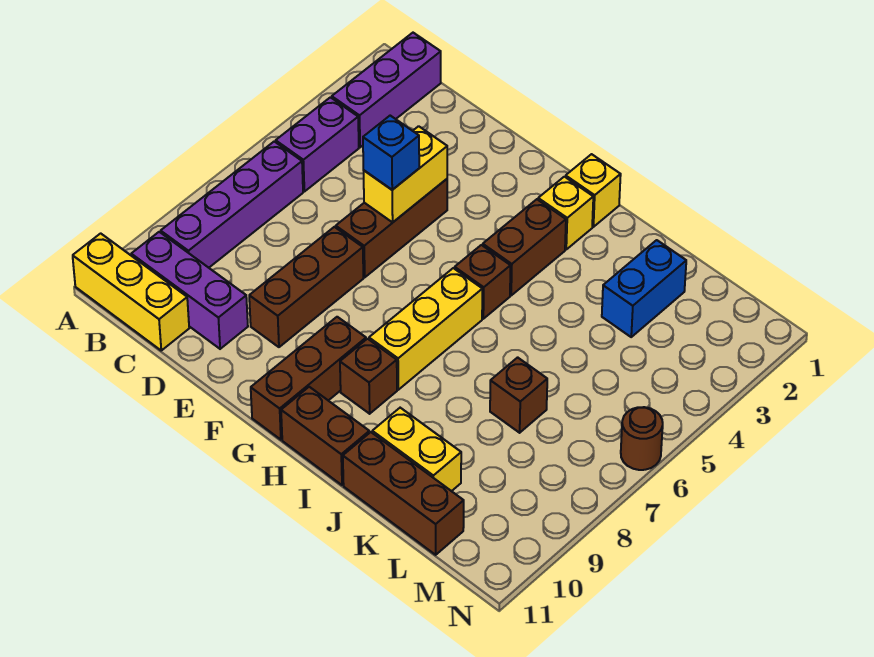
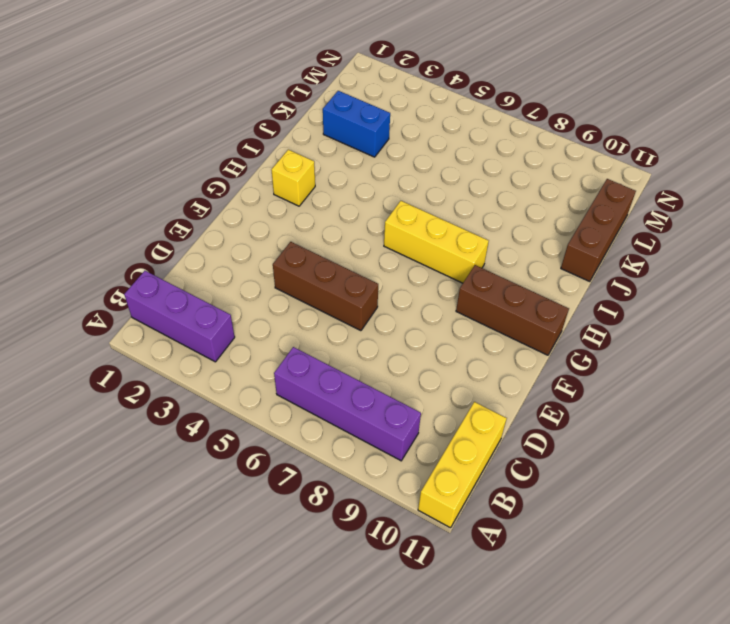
none -> purple brick B4:B5 level 1
none -> purple brick B10:D10 level 1
none -> brown brick E7:E9 level 1

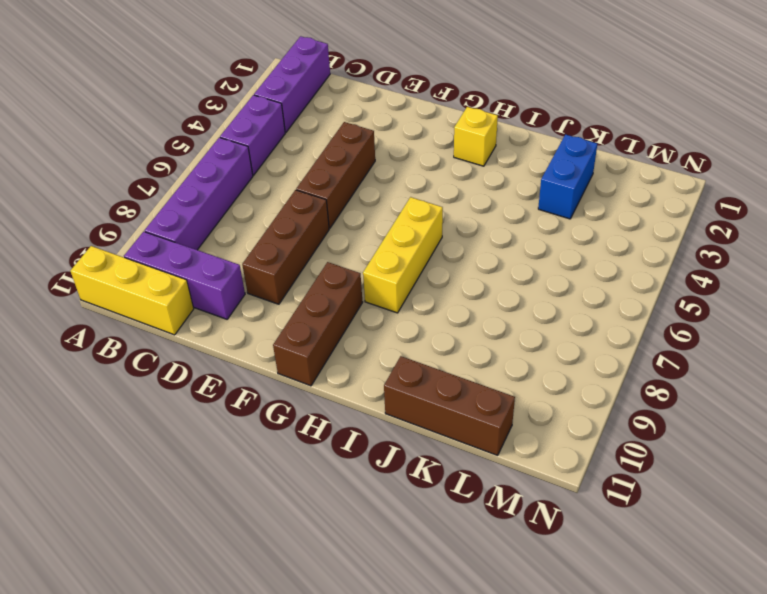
none -> yellow brick H1 level 1
none -> brown brick H3:H4 level 1
none -> brown brick H5 level 1

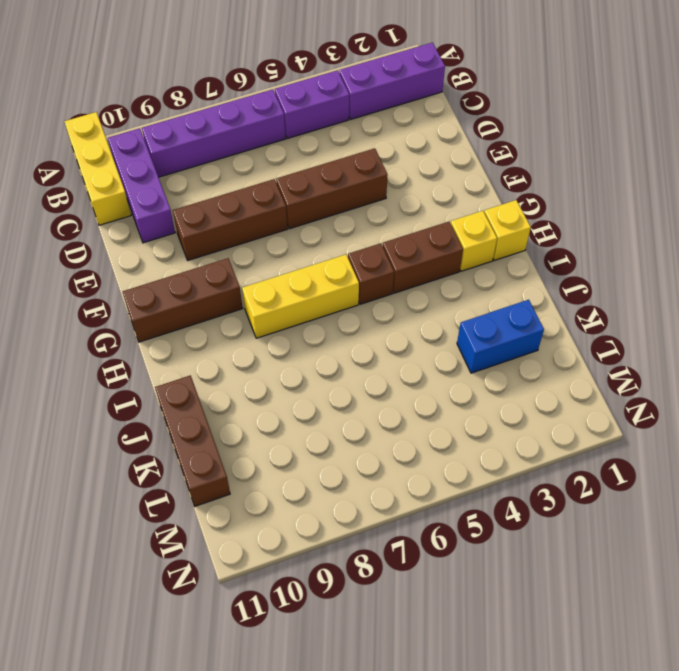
none -> brown brick H9 level 1
none -> brown brick H11:I11 level 1
none -> yellow brick J10:K10 level 1

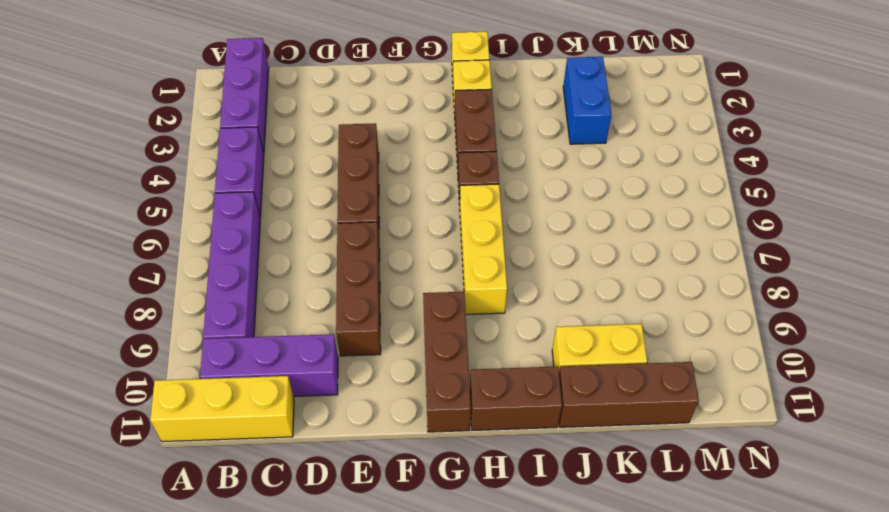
none -> brown brick H9 level 1
none -> brown brick K7 level 1
none -> brown round brick N6 level 1

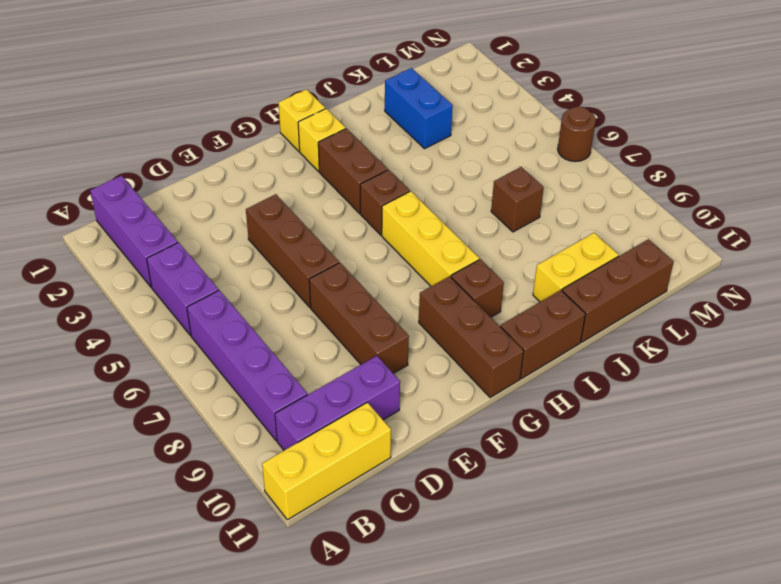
none -> yellow brick E4:E5 level 2
none -> blue brick E5 level 3

